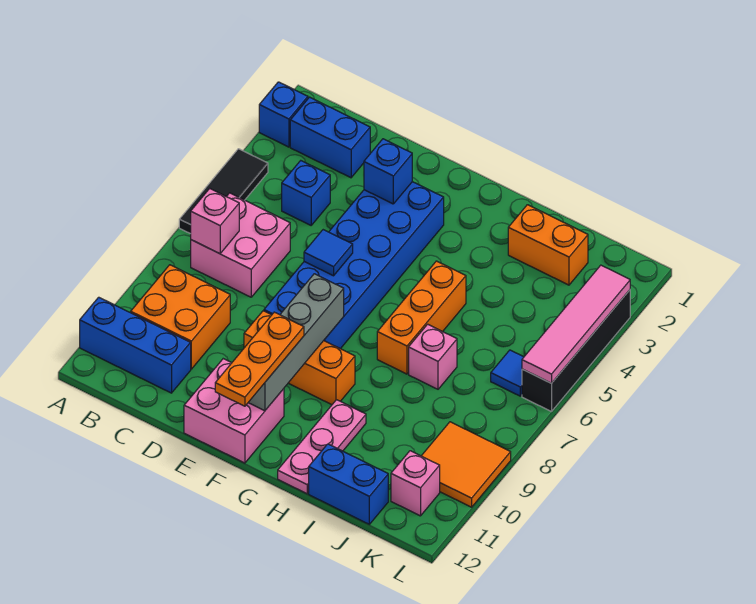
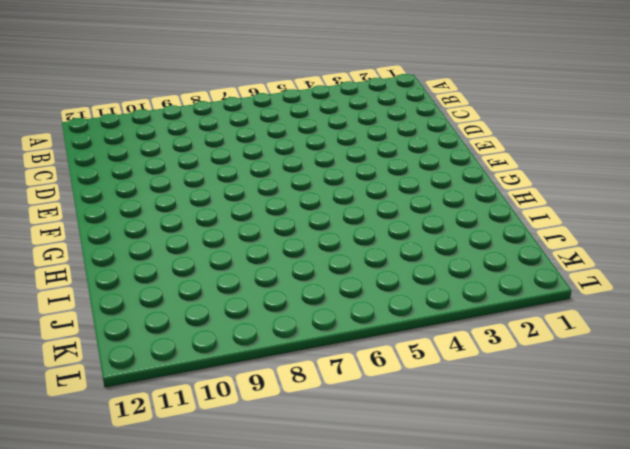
none -> blue brick A2 level 1
none -> black tile A4:A6 level 1
none -> blue brick A11:C11 level 1

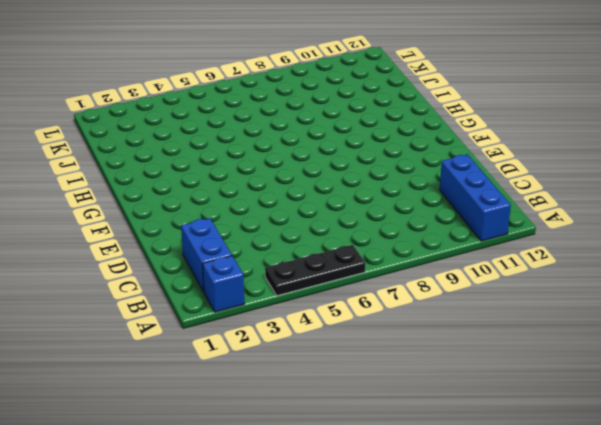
black plate A4:A6 level 1 -> black tile A4:A6 level 1
none -> pink brick B6:C7 level 1
none -> orange brick B9:C10 level 1
none -> blue brick C4 level 1

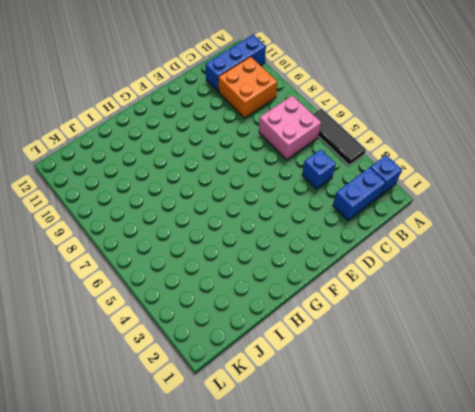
none -> blue brick E3:F8 level 1
none -> orange brick E9:G9 level 1
none -> pink brick E11:F12 level 1

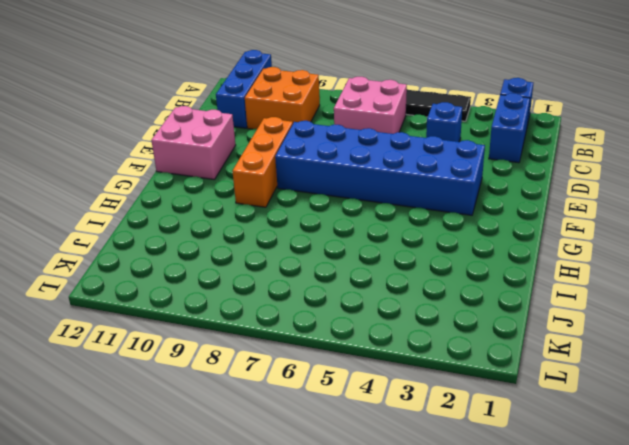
none -> orange brick H5:H7 level 1
none -> pink plate H10:H12 level 1
none -> orange brick I2:J2 level 1

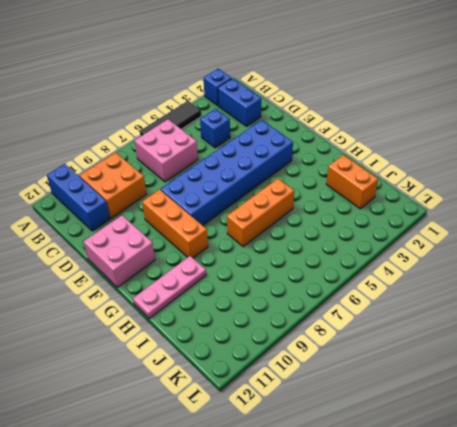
none -> pink brick I7 level 1
none -> blue brick I12:J12 level 1
none -> blue tile K6 level 1

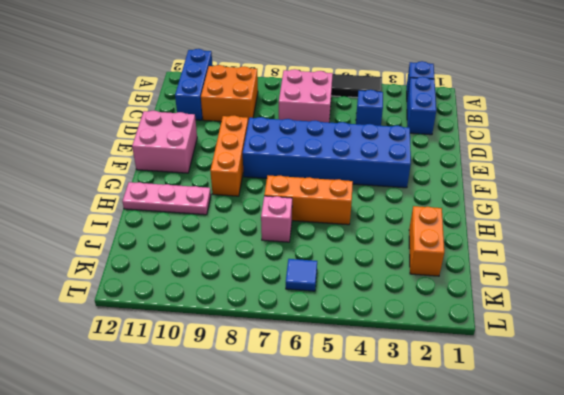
none -> blue brick I12:J12 level 1
none -> orange tile K9:L10 level 1
none -> pink brick K11 level 1

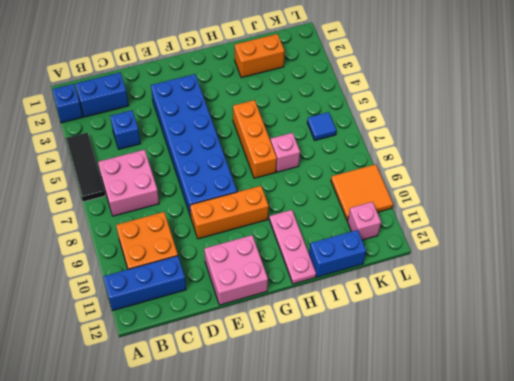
none -> black brick L3:L6 level 1
none -> pink brick B7 level 2
none -> blue brick E3 level 2

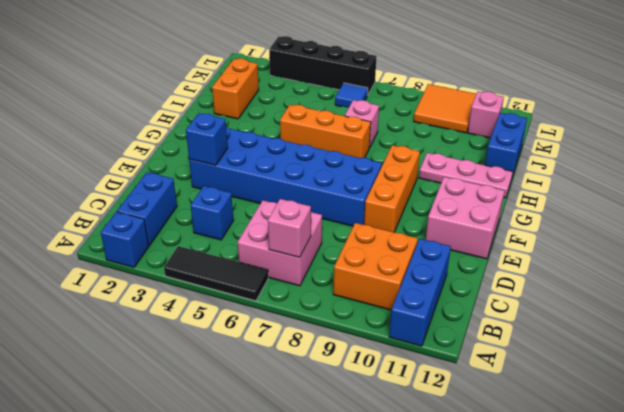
none -> blue tile E6 level 2
none -> grey brick F8:F11 level 2
none -> pink tile L3:L6 level 2

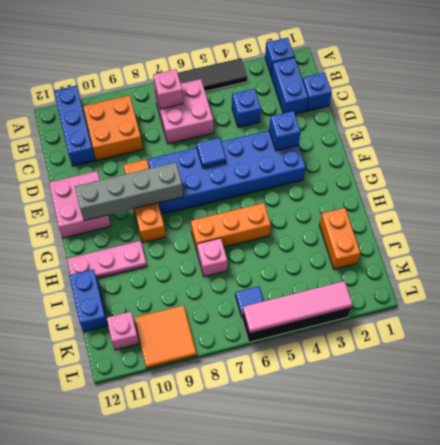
blue brick C1 level 1 -> none
none -> orange plate F10:F12 level 3

